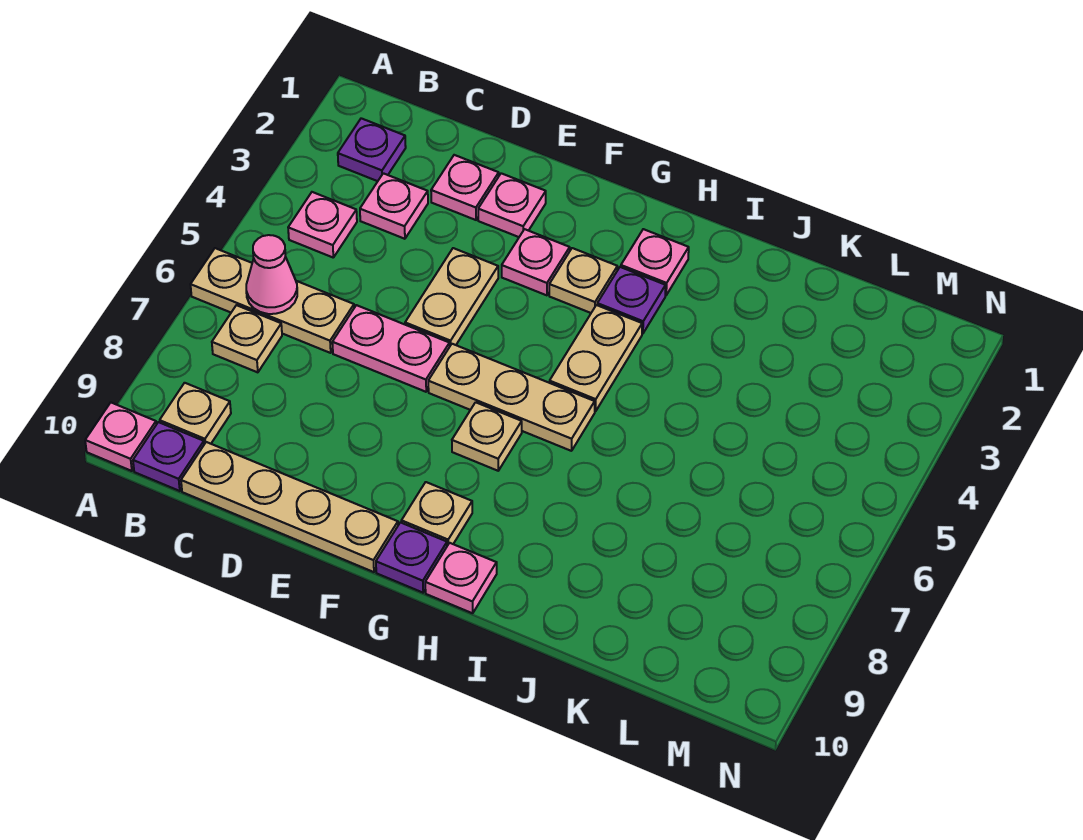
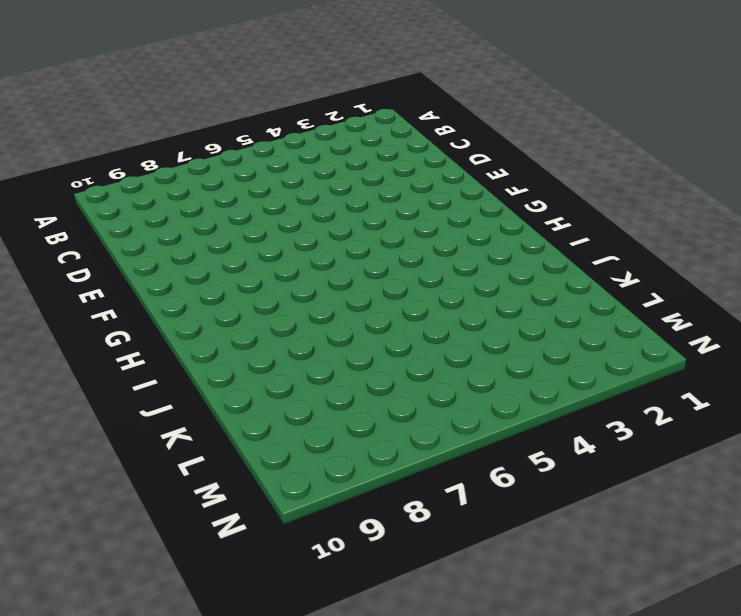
none -> tan plate A6:C6 level 1
none -> pink plate A10 level 1
none -> purple plate B2 level 1

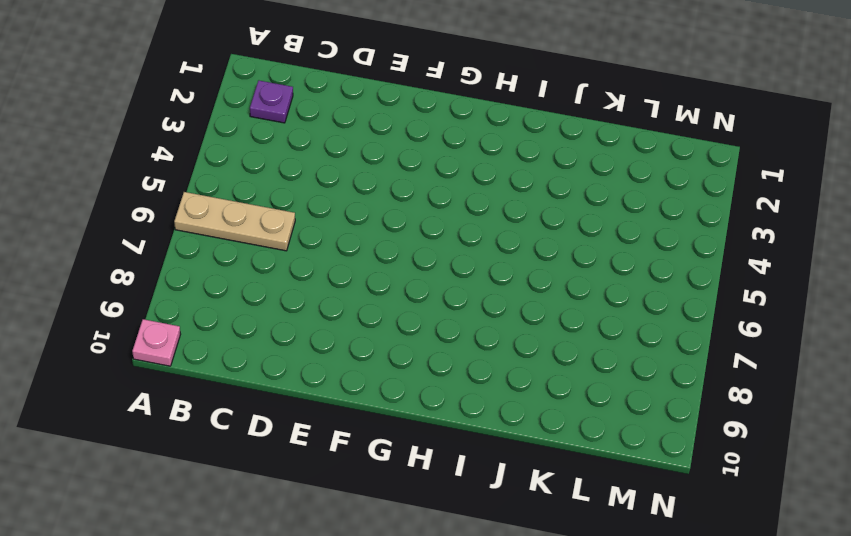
none -> pink plate B4 level 1
none -> tan plate B7 level 1
none -> tan plate B9 level 1

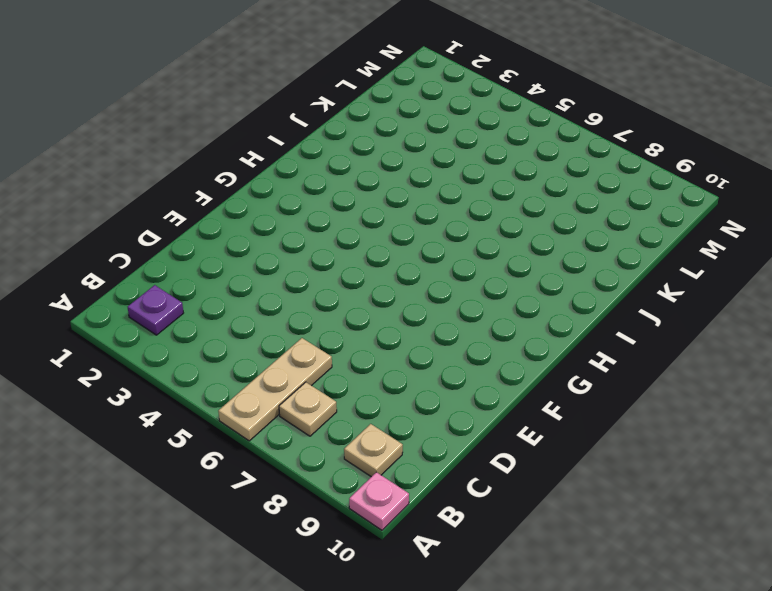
none -> pink plate B4 level 1
none -> purple plate B10 level 1
none -> pink plate C3 level 1

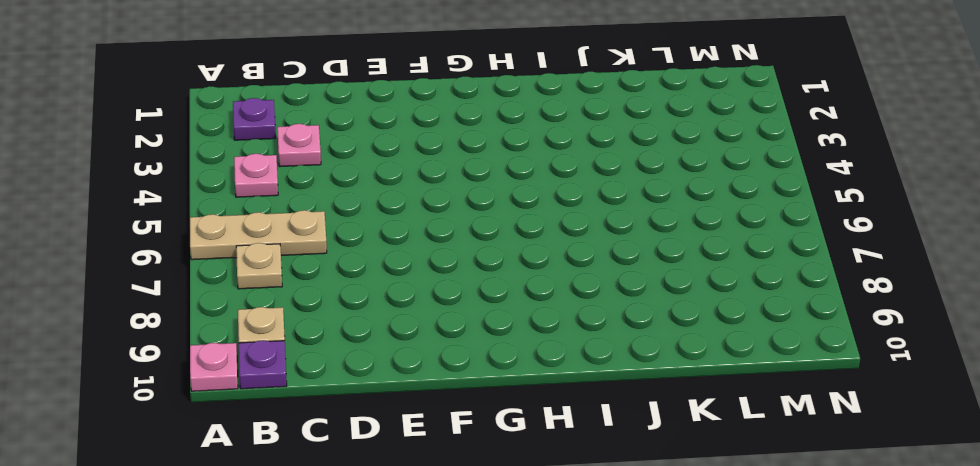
none -> tan plate C10:F10 level 1
none -> pink plate D2 level 1
none -> pink plate D6:E6 level 1

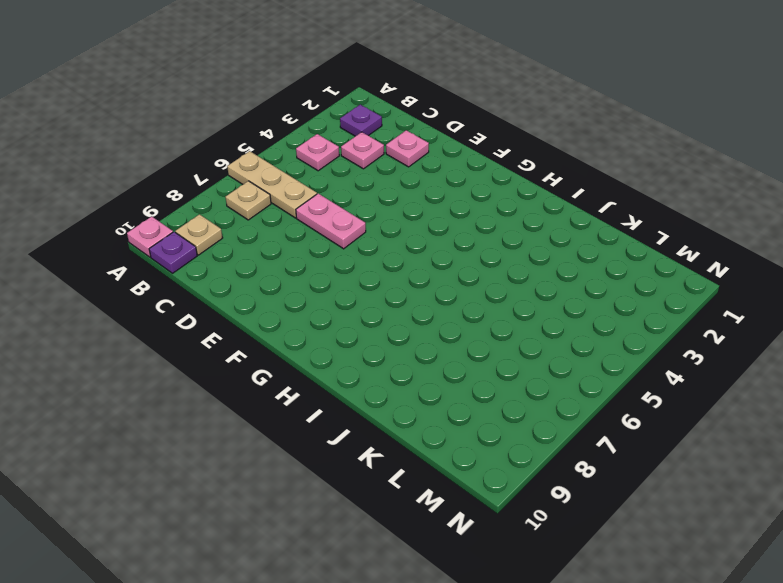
none -> tan plate C10:F10 level 1
none -> pink plate E2 level 1
none -> tan plate E4:E5 level 1

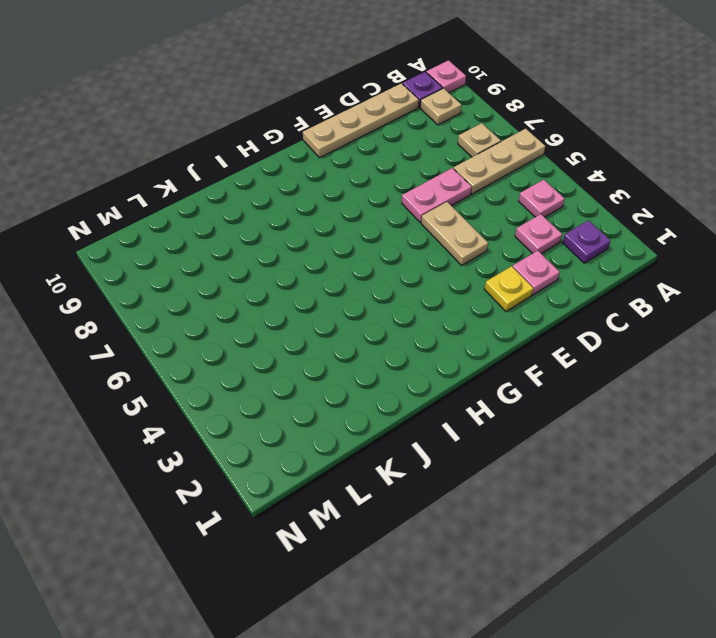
yellow plate E2 level 1 -> pink plate E2 level 1
none -> pink plate F3 level 1
none -> tan plate F6:H6 level 1
none -> tan plate G3 level 1

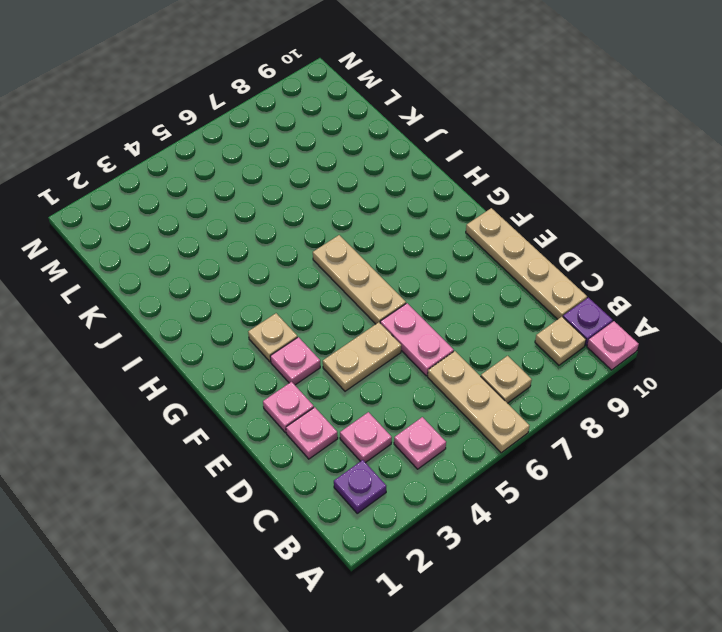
none -> tan plate G7 level 1
none -> tan plate G9 level 1
none -> purple plate G10 level 1

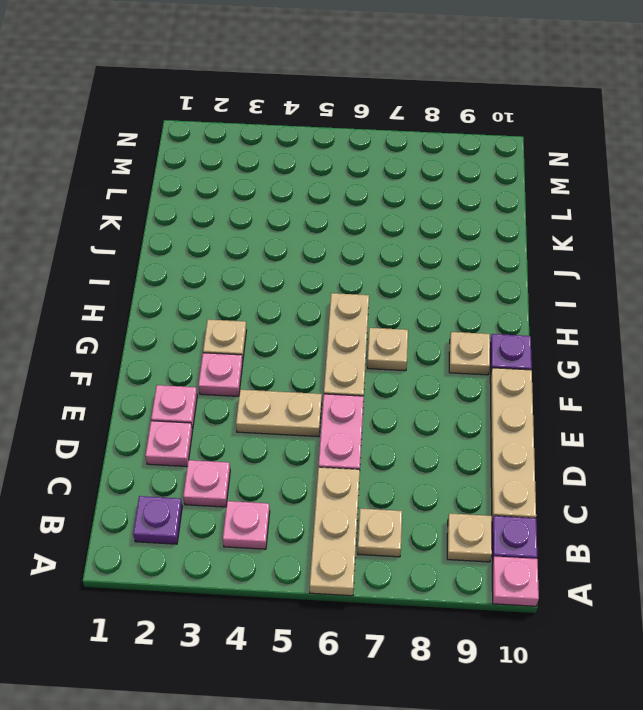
none -> pink plate H2 level 1
none -> purple plate H3 level 1
none -> tan plate H4:H5 level 1

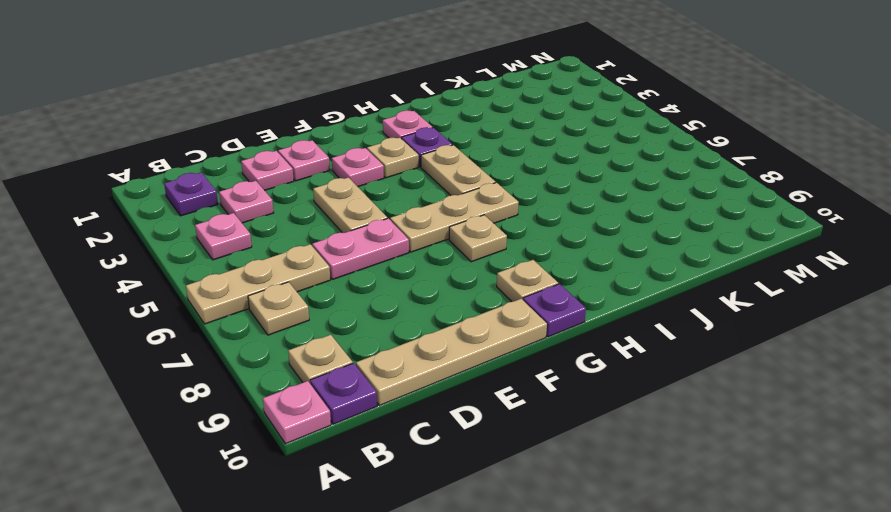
none -> pink plate H10 level 1
none -> pink cone B6 level 2

